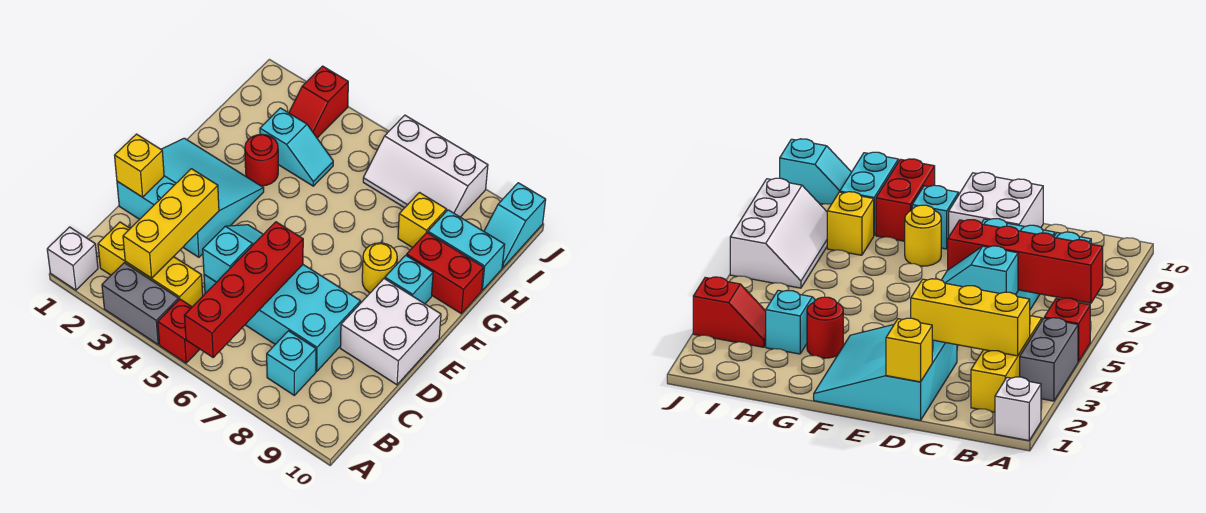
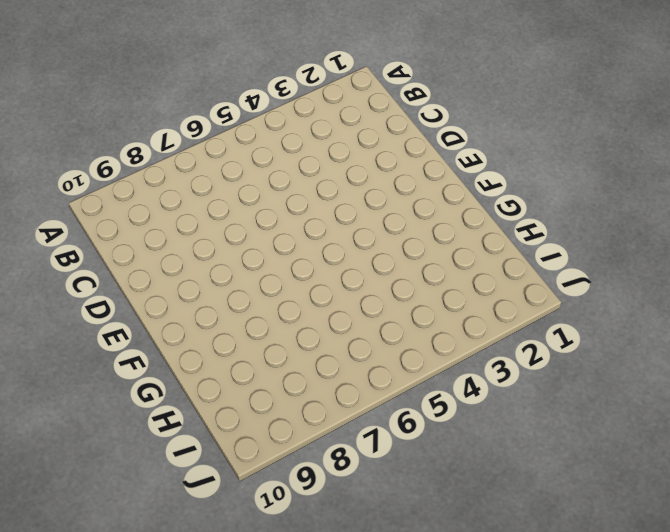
none -> white brick A1 level 1
none -> grey brick A3:A4 level 1
none -> red brick A5 level 1

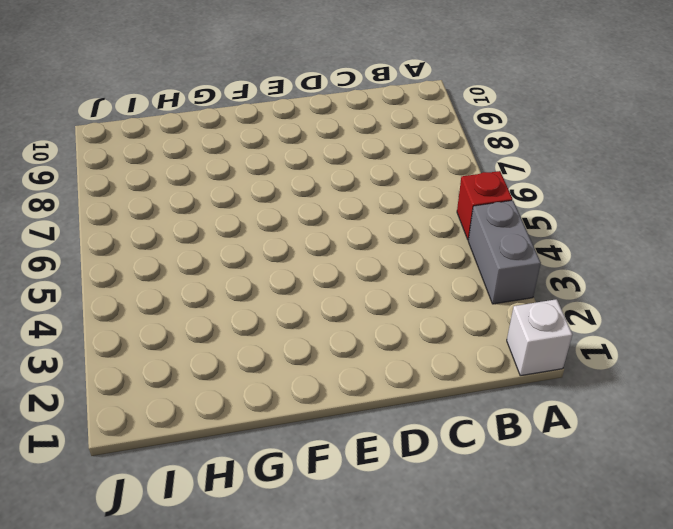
none -> yellow brick B2:B4 level 1
none -> cyan brick B8 level 1
none -> cyan brick C5:D8 level 1

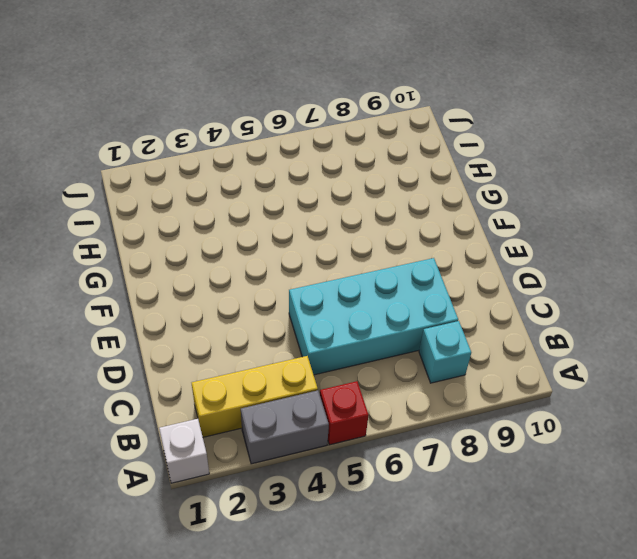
none -> cyan slope D1:F3 level 1 top D
none -> white brick D9:E10 level 1
none -> yellow round brick F8 level 1

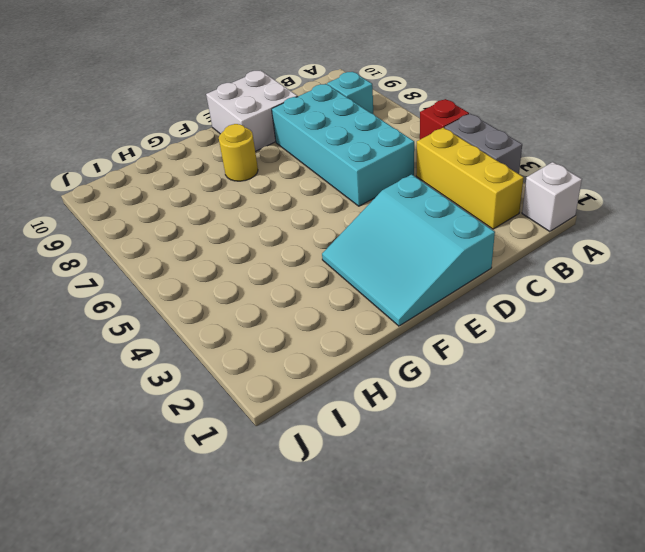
none -> cyan brick F9 level 1
none -> red round brick G3 level 1
none -> red brick G9:G10 level 1

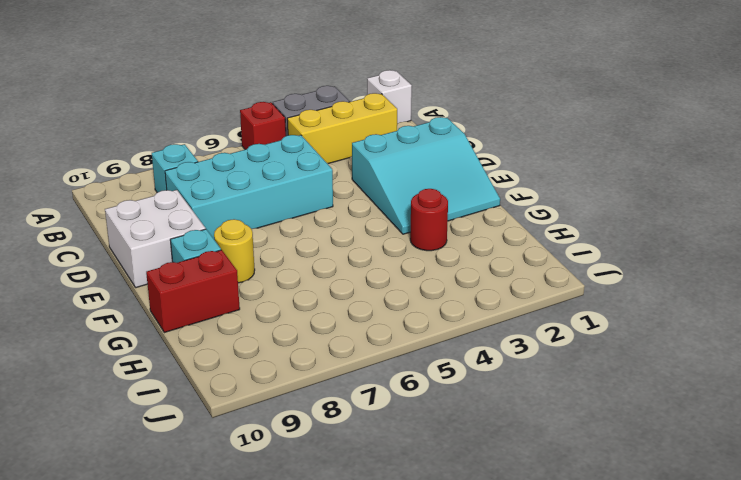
none -> cyan slope H3:H4 level 1 top 3
none -> yellow brick H8 level 1
none -> cyan brick H9:H10 level 1

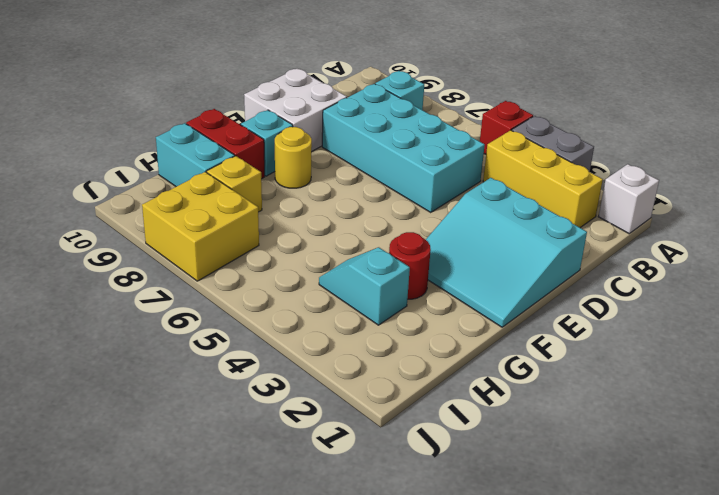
yellow brick I7:J8 level 1 -> white slope I6:J8 level 1 top J
none -> red slope I3:J3 level 1 top J
none -> cyan slope I10:J10 level 1 top J
none -> red brick A6:D6 level 2

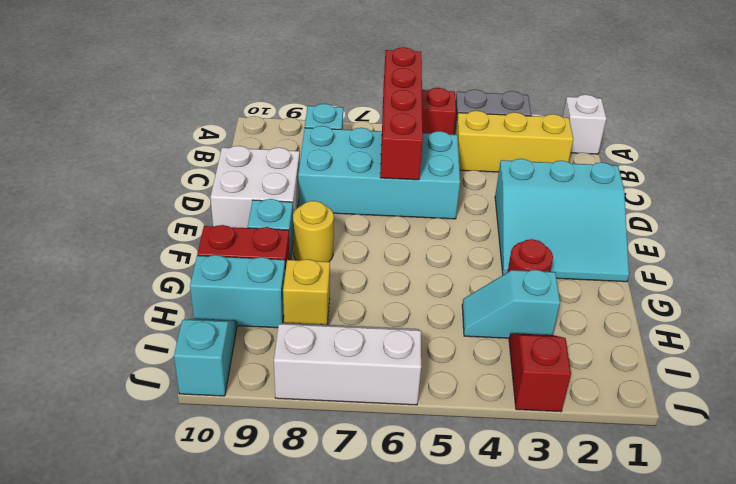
none -> yellow brick B3:D3 level 2
none -> cyan slope C5:D5 level 2 top C
none -> yellow brick D1 level 2

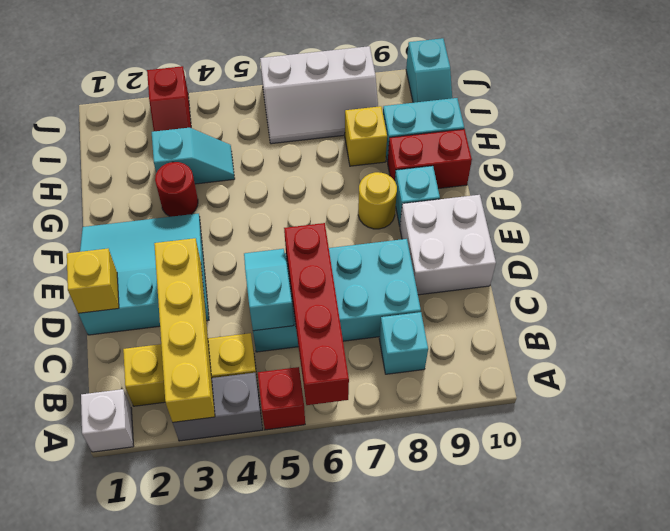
yellow brick A3:D3 level 2 -> yellow brick B3:D3 level 2

